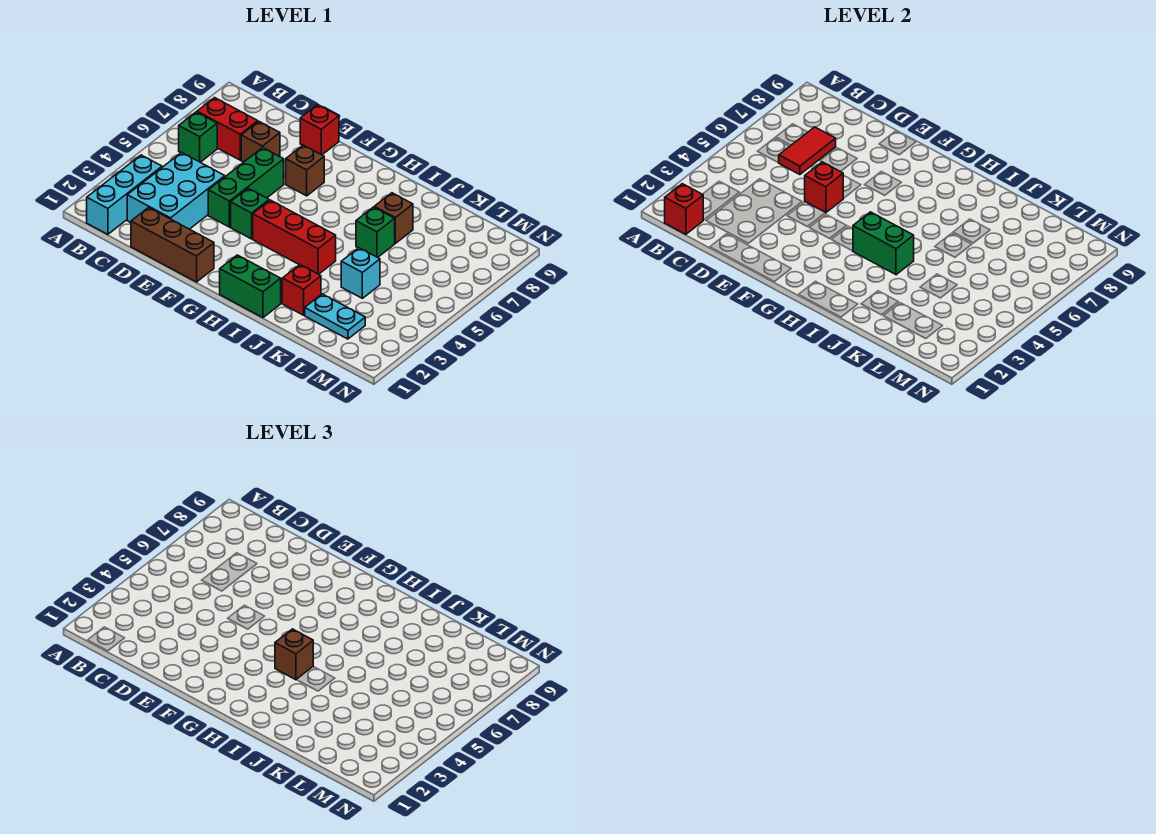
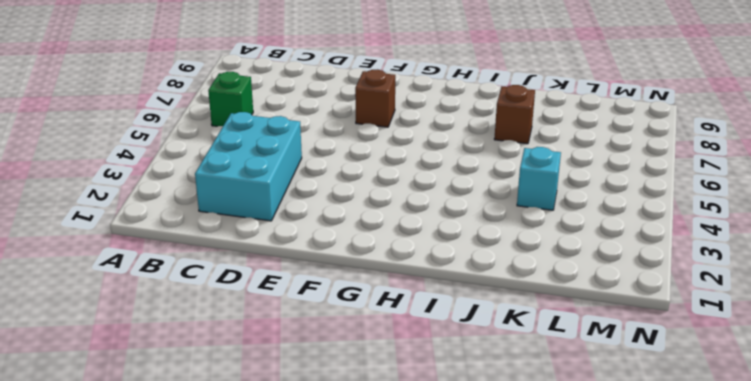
none -> cyan brick B1:B3 level 1
none -> red brick B7:C7 level 1
none -> brown brick D1:F1 level 1

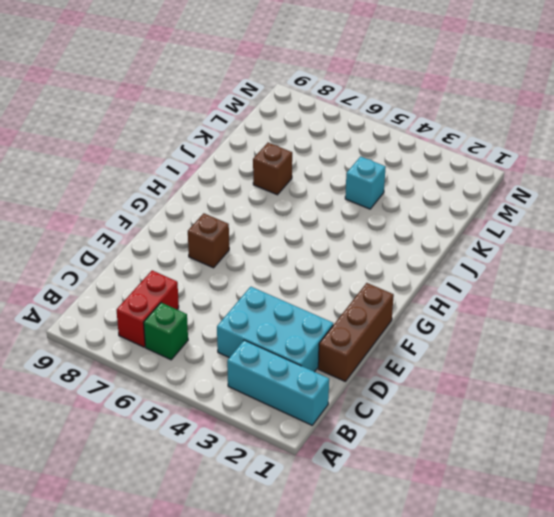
none -> brown brick D7 level 1
none -> green brick E4:E6 level 1
none -> red brick E9 level 1

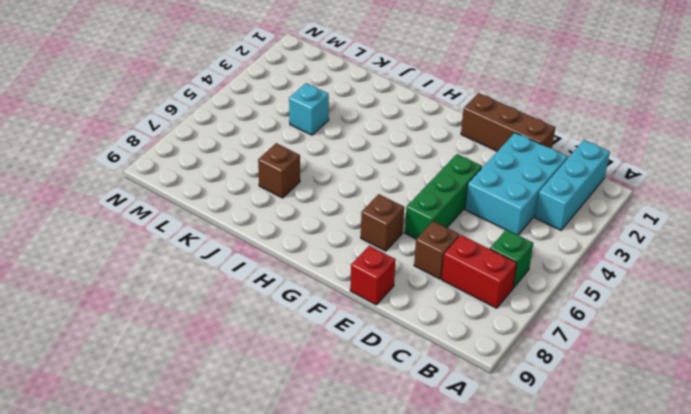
none -> green brick F4 level 1
none -> red brick G4:I4 level 1
none -> green brick H1:I1 level 1

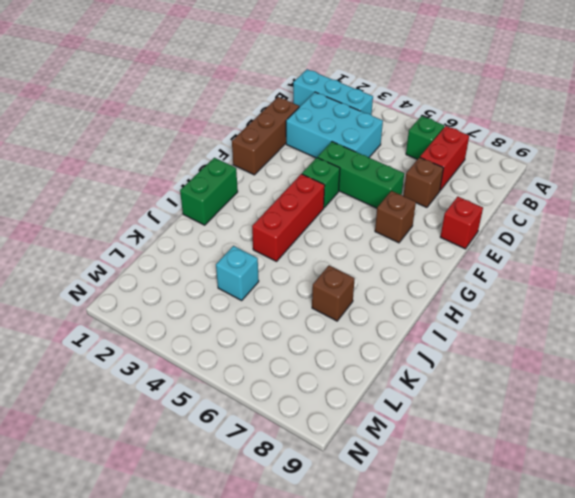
none -> red brick J2 level 1
none -> green brick J6 level 1
none -> cyan plate K2:L2 level 1

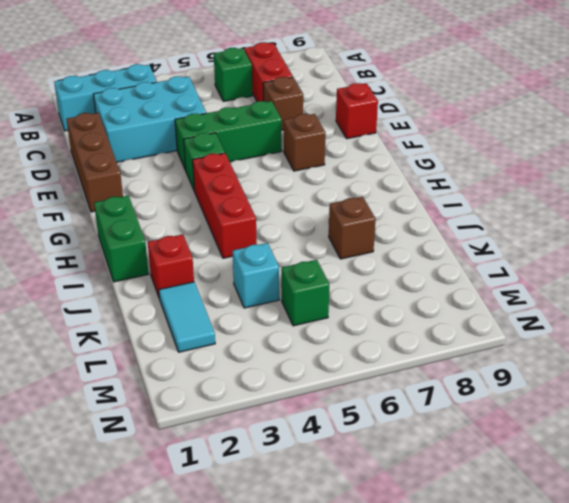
cyan tile K2:L2 level 1 -> cyan plate K2:L2 level 1
green brick L5 level 1 -> green brick J6 level 1
none -> red brick B1 level 2
none -> red tile C6:C7 level 2
none -> red brick E5 level 2

